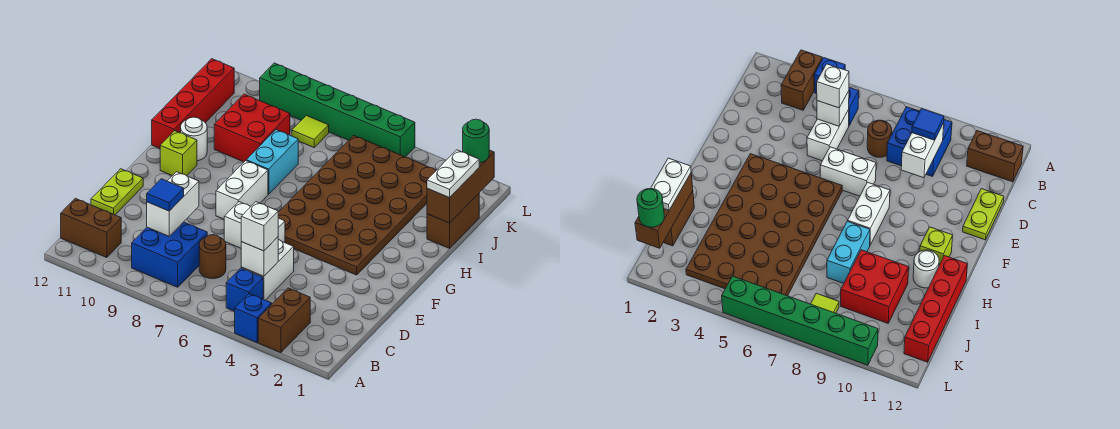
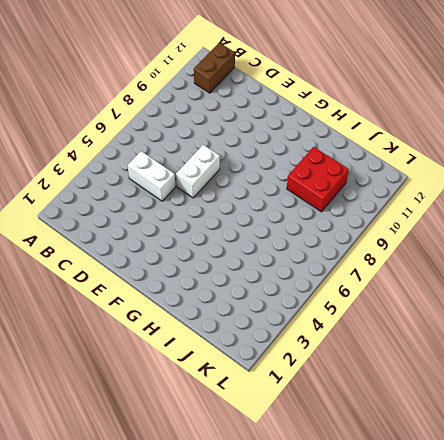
none -> brown brick A3:B3 level 1
none -> blue brick A4 level 1
none -> blue brick B5 level 1

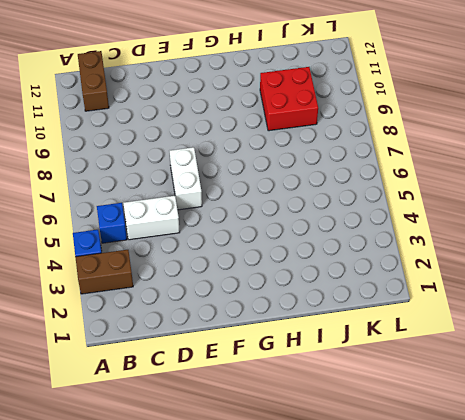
none -> blue brick B8:C9 level 1
none -> brown round brick C7 level 1
none -> lime plate D12:E12 level 1

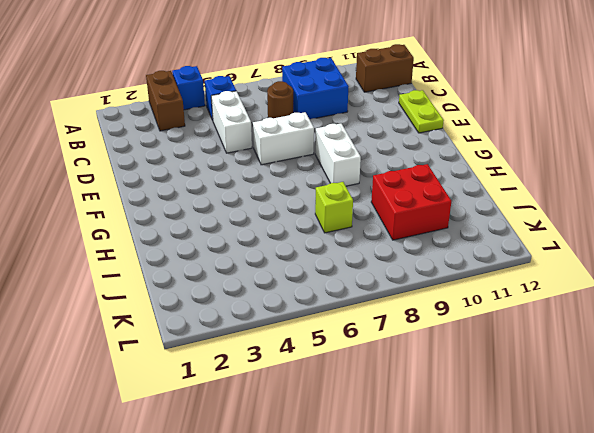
lime brick I7 level 1 -> lime brick G11 level 1
none -> brown plate F3:K6 level 1
none -> cyan brick H8:I8 level 1
none -> white round brick H11 level 1

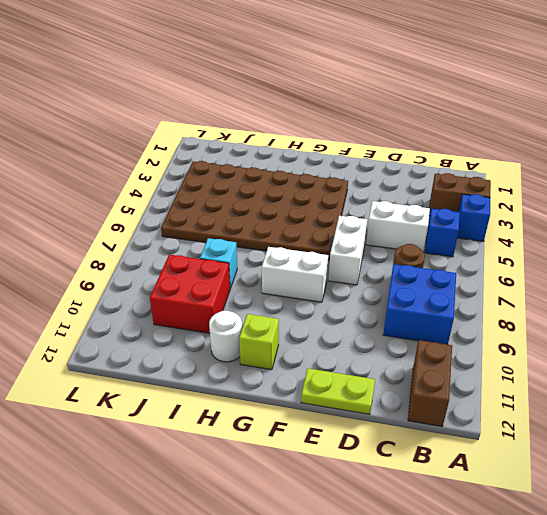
cyan brick I8 level 1 -> cyan brick H8:I8 level 1
none -> red brick H12:K12 level 1
none -> brown brick I1:J1 level 1
none -> lime tile K8 level 1

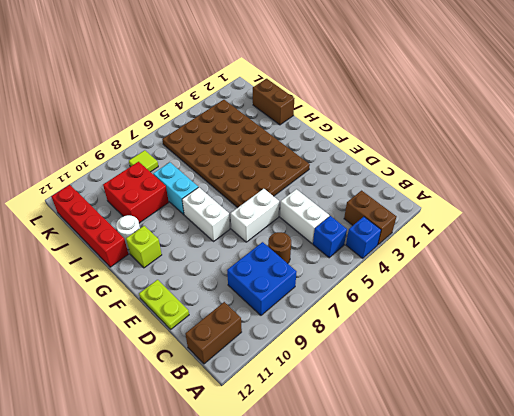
none -> green brick L5:L10 level 1
none -> white brick C5 level 2
none -> white brick C9:D9 level 2

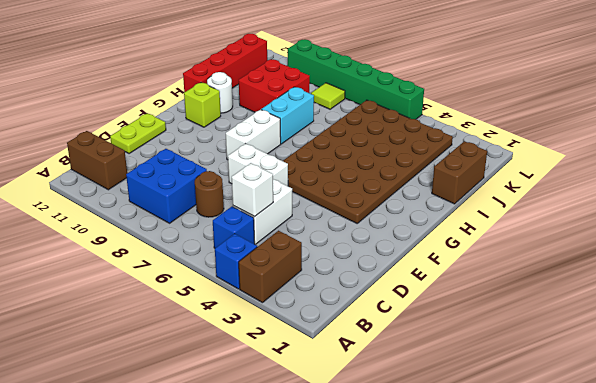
none -> white brick C9:D9 level 2
none -> brown brick I1:K1 level 2
none -> white brick C5 level 3

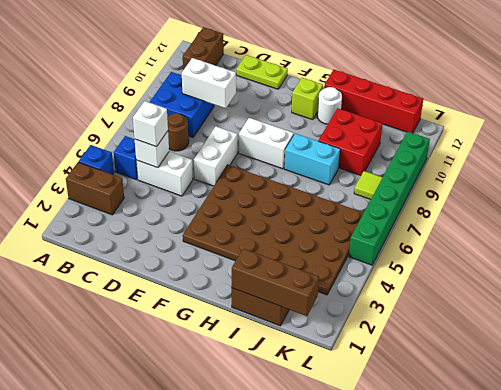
none -> blue tile C9 level 3
none -> white plate I1:J1 level 3
none -> green round brick K1 level 3

